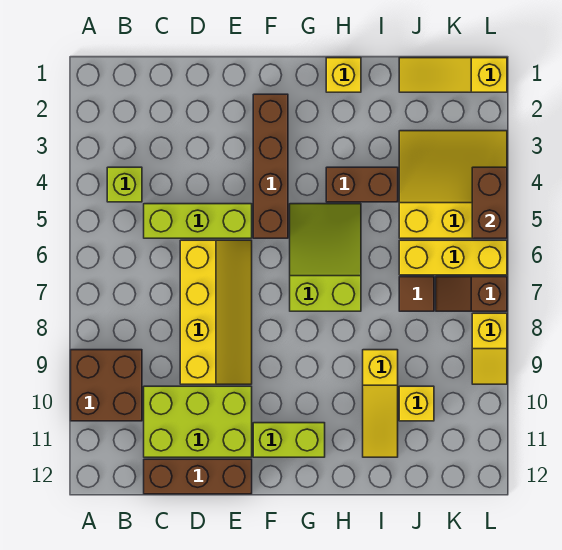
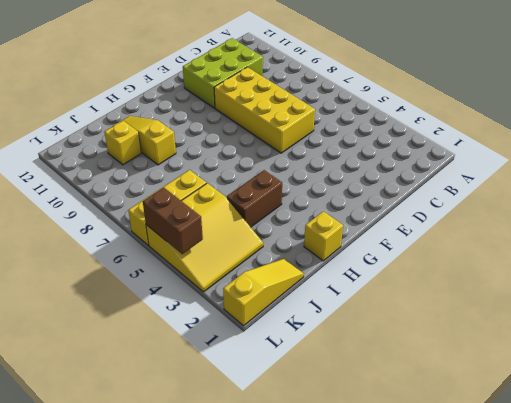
yellow brick D6:E9 level 1 -> yellow slope D6:E9 level 1 top D
none -> brown brick A9:B10 level 1
none -> lime brick B4 level 1
none -> lime brick C5:E5 level 1

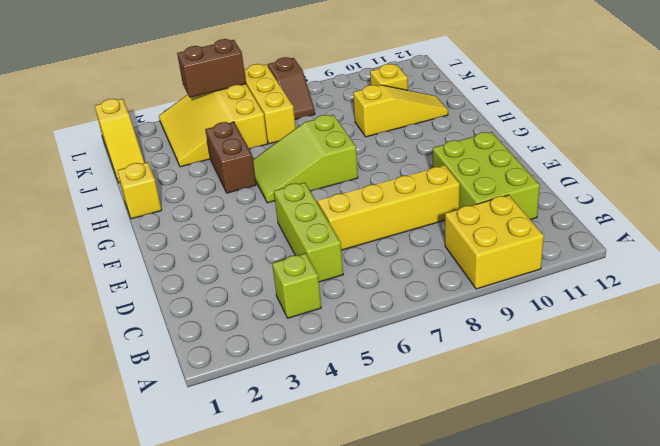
yellow brick A9:B10 level 1 -> brown brick A9:B10 level 1
none -> brown brick C12:E12 level 1
none -> brown brick F2:F5 level 1
none -> lime brick F11:G11 level 1

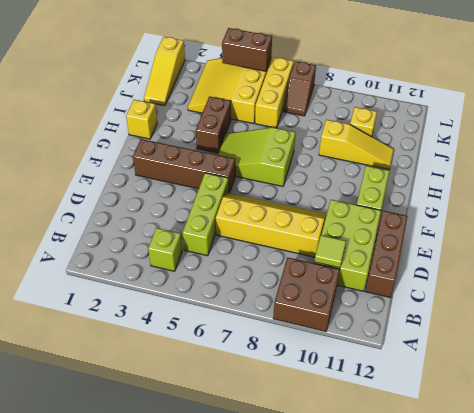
lime tile C10 level 2 -> none
none -> brown tile J7 level 1
none -> yellow slope L8:L9 level 1 top 8

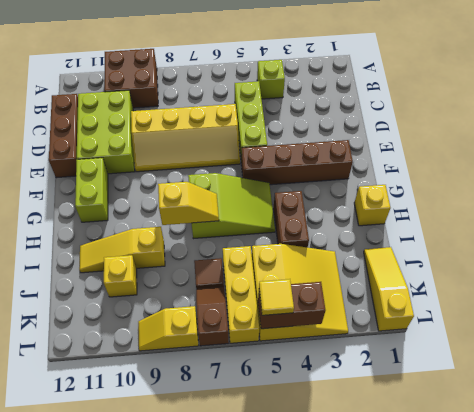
yellow slope H7:H8 level 2 top 8 -> none
yellow tile L5 level 3 -> none

